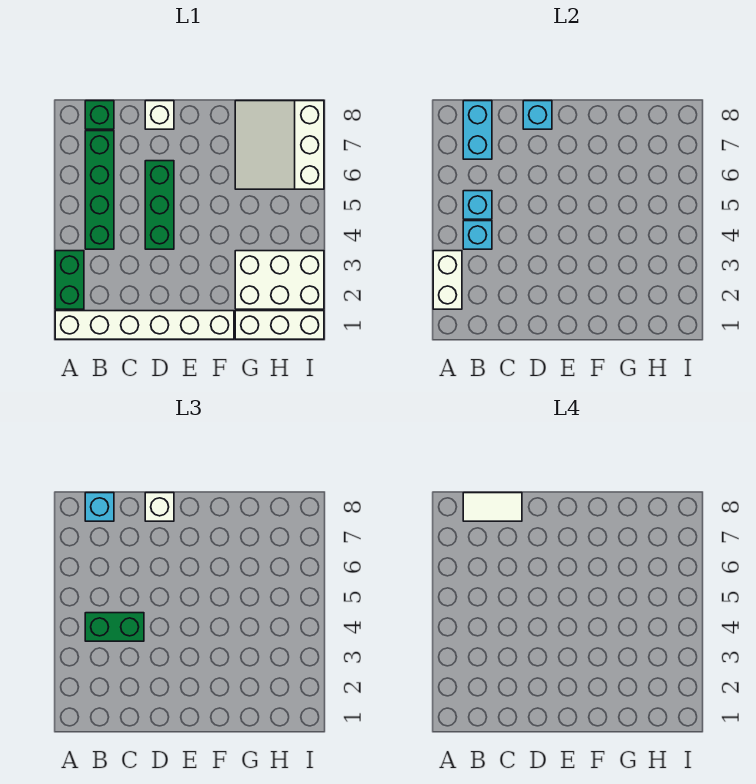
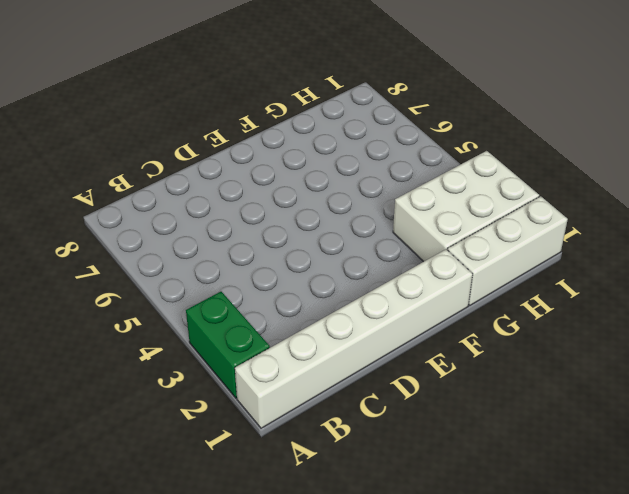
none -> green brick B4:B7 level 1
none -> green brick B8 level 1
none -> green brick D4:D6 level 1

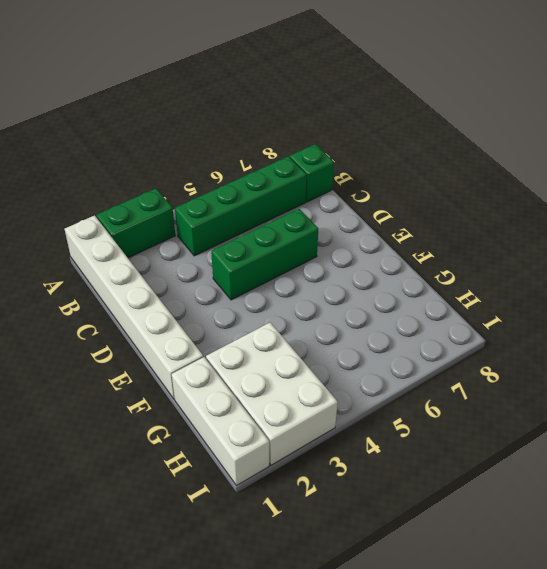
none -> white brick D8 level 1
none -> white slope G6:I8 level 1 top I
none -> white brick A2:A3 level 2

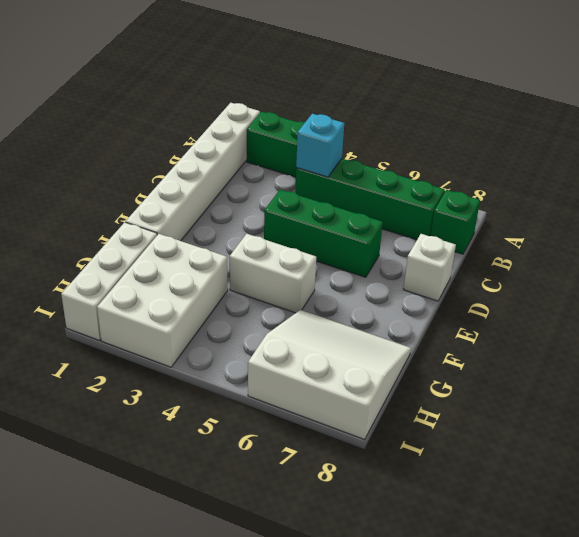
white brick F4:F5 level 1 -> white brick A2:A3 level 2
none -> cyan brick B5 level 2
none -> cyan brick B7:B8 level 2
none -> cyan brick D8 level 2

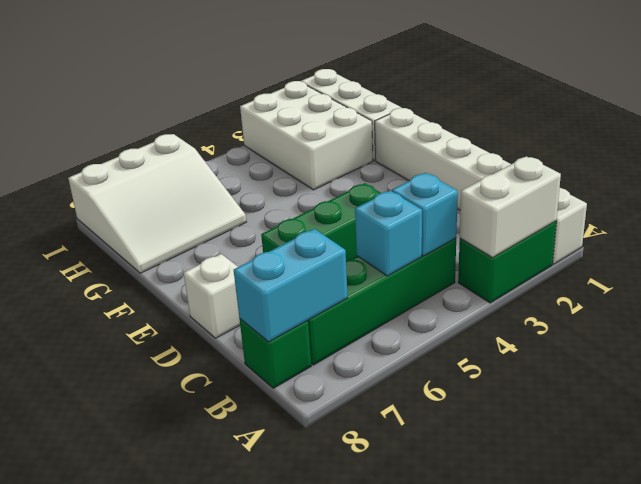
none -> cyan brick D8 level 2
none -> green brick B4:C4 level 3
none -> cyan brick B8 level 3

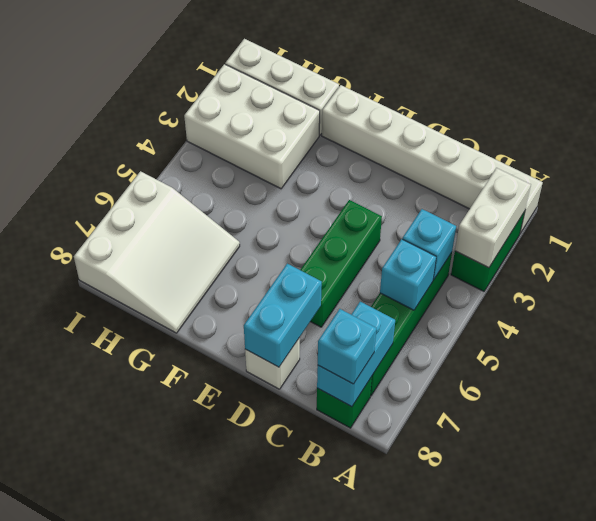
cyan brick D7:D8 level 2 -> cyan brick D8 level 2
none -> green brick B4:C4 level 3
none -> white brick D8 level 3
none -> white tile B8:C8 level 4

